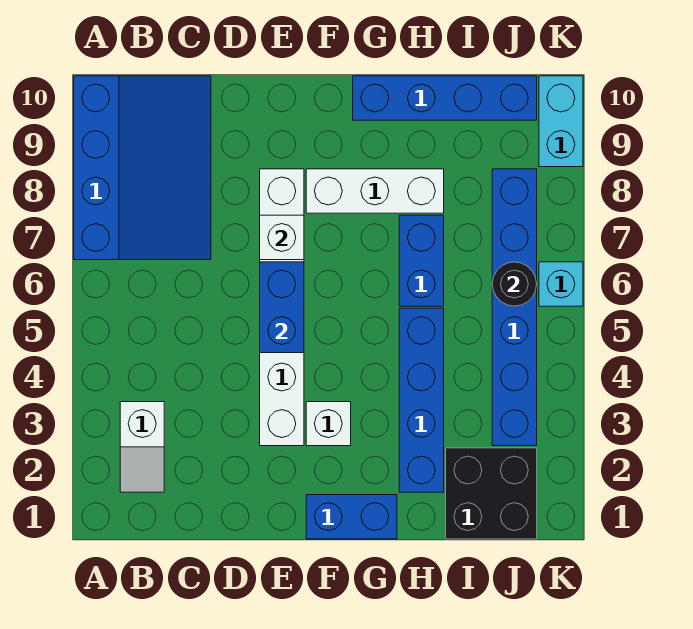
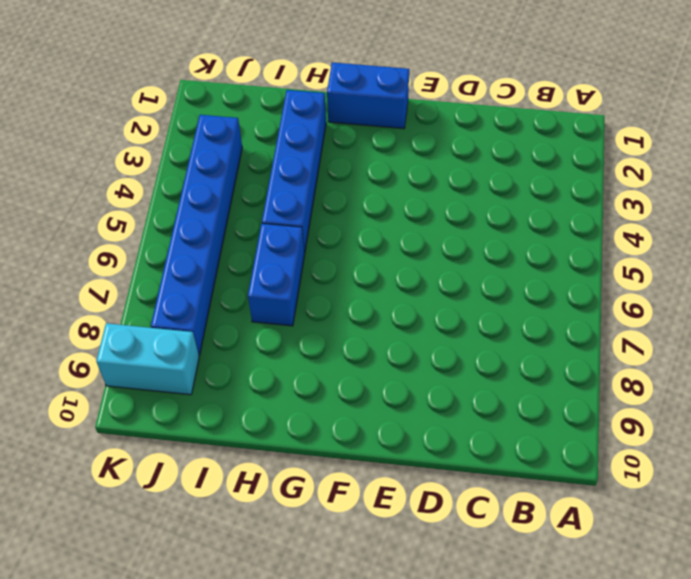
cyan brick J9:K9 level 1 -> cyan brick K9:K10 level 1
none -> blue slope A7:C10 level 1 top A
none -> white slope B2:B3 level 1 top 3
none -> white brick E3:E8 level 1

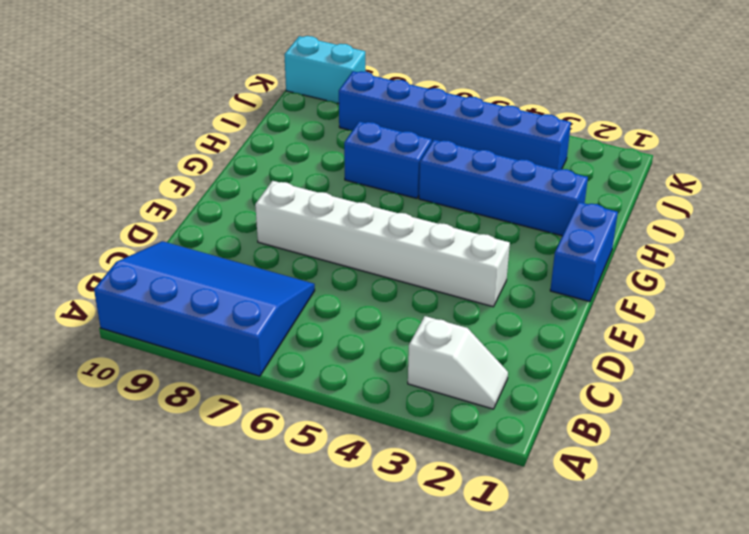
none -> white brick F3 level 1
none -> white brick F8:H8 level 1
none -> blue brick G10:J10 level 1

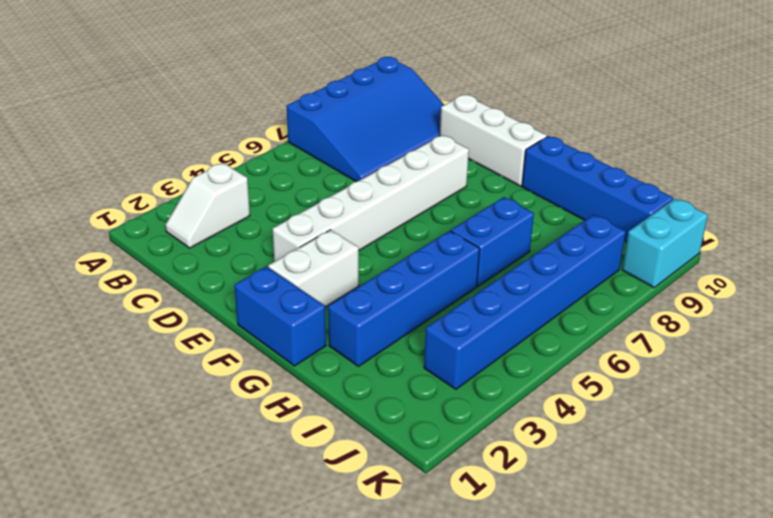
white brick D10:F10 level 1 -> white brick F8:H8 level 1
white brick F2:F3 level 1 -> white brick F3 level 1
none -> black brick I1:J2 level 1
none -> cyan brick K6 level 1
none -> blue brick E5:E6 level 2

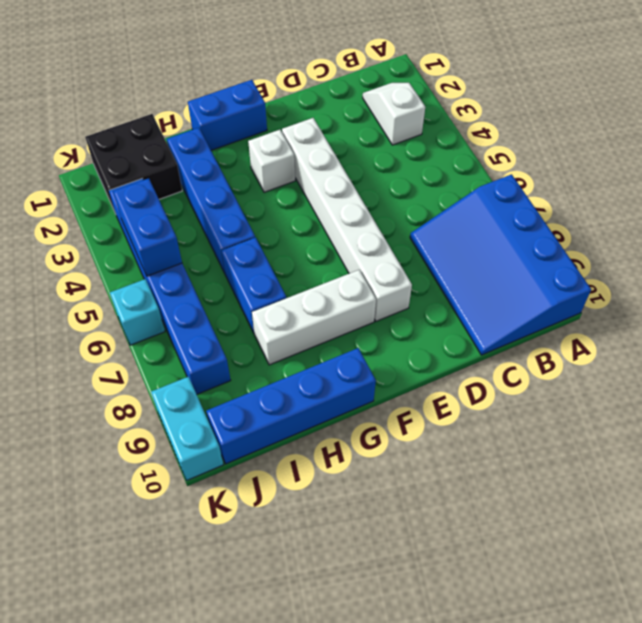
blue brick J4:J5 level 2 -> blue brick E5:E6 level 2
none -> white brick E7 level 2
none -> black round brick J6 level 2

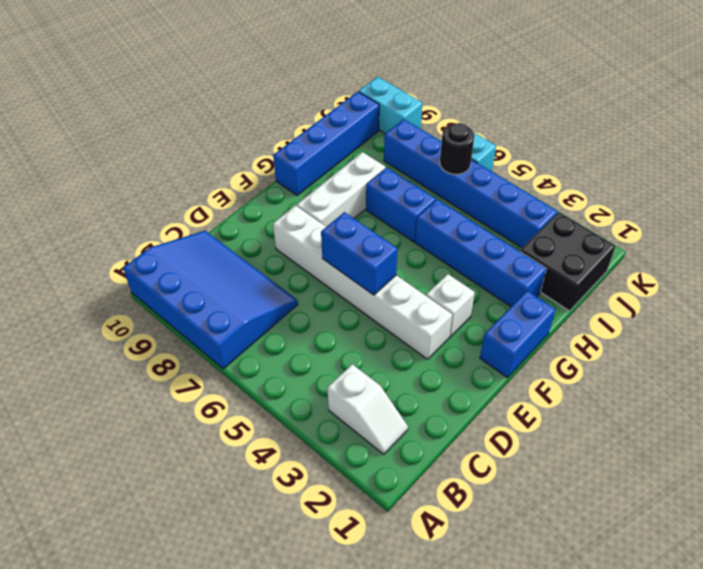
none -> white brick E7 level 2

